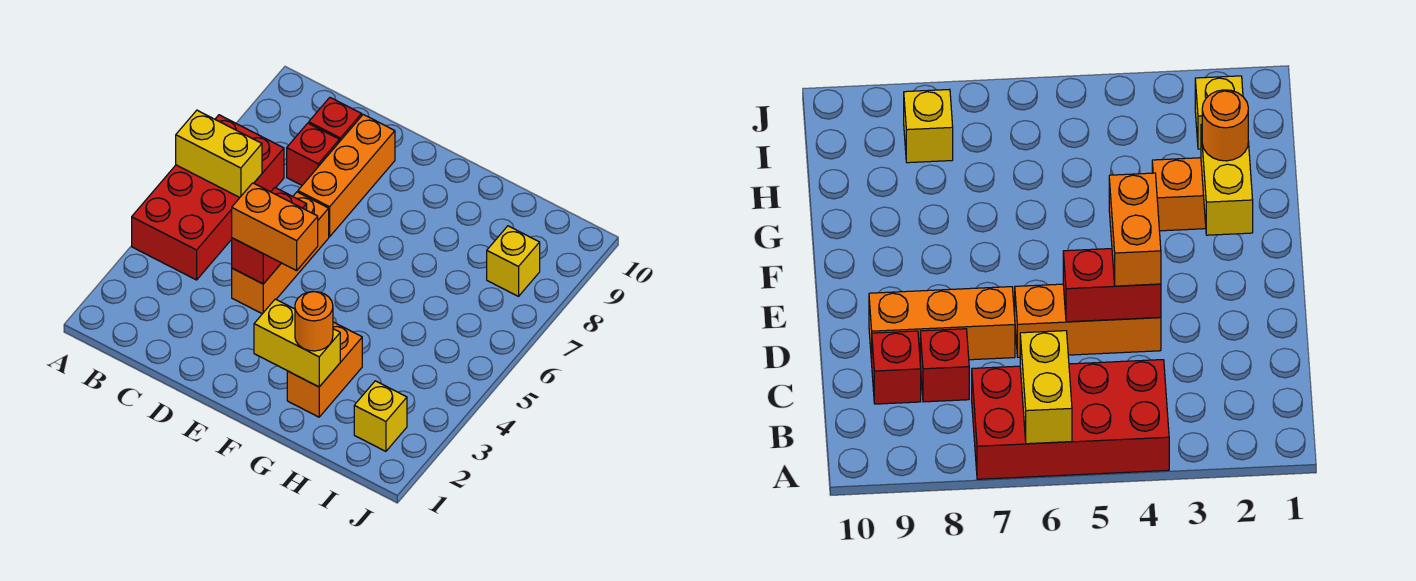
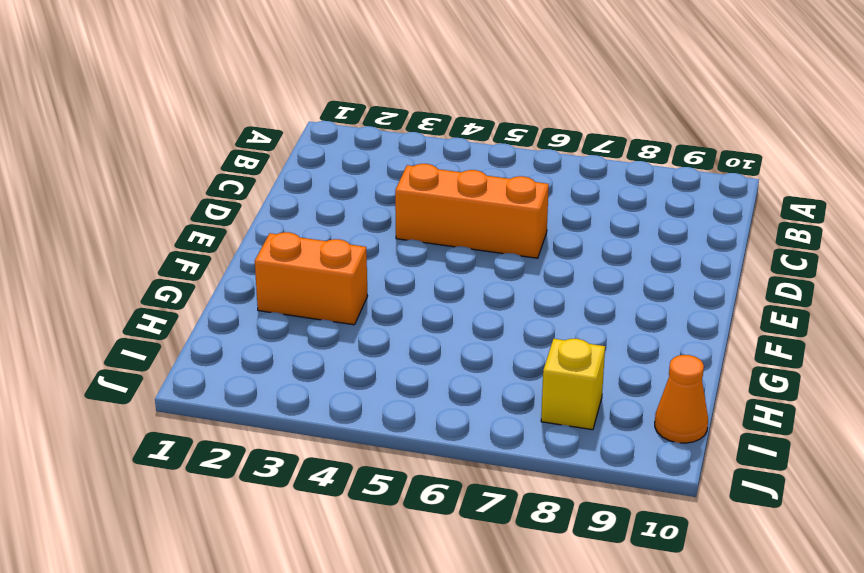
orange cone I10 level 1 -> none
none -> red brick A4:B7 level 1
none -> red brick C8 level 1
none -> red brick C9 level 1

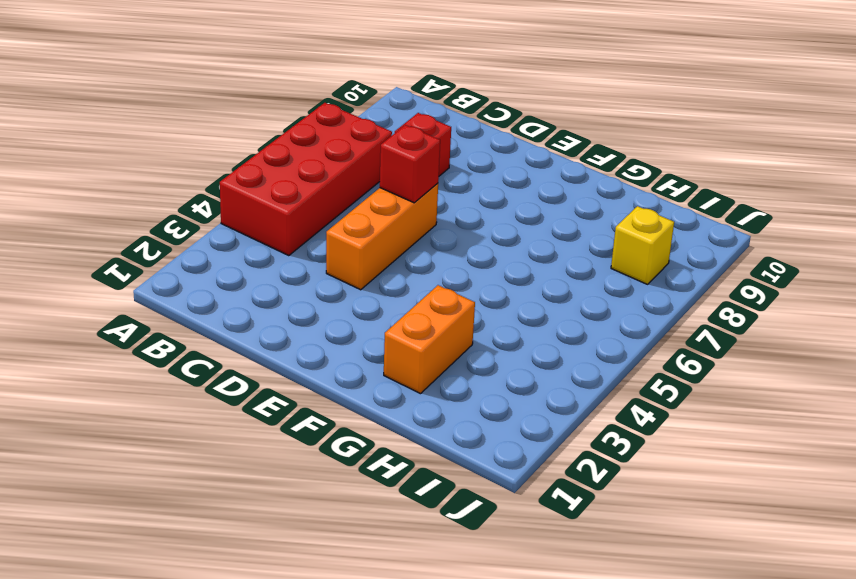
red brick D6 level 2 -> red brick C9 level 1
none -> orange brick D7:D9 level 1
none -> yellow brick I2 level 1
none -> yellow brick A6:B6 level 2

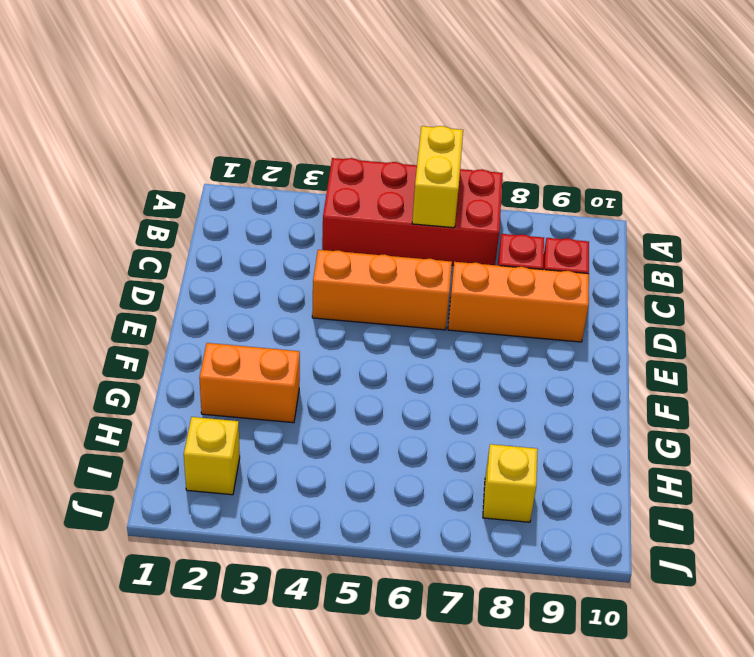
none -> red brick D4:D5 level 2
none -> yellow brick F2:G2 level 2
none -> orange brick D4:E4 level 3

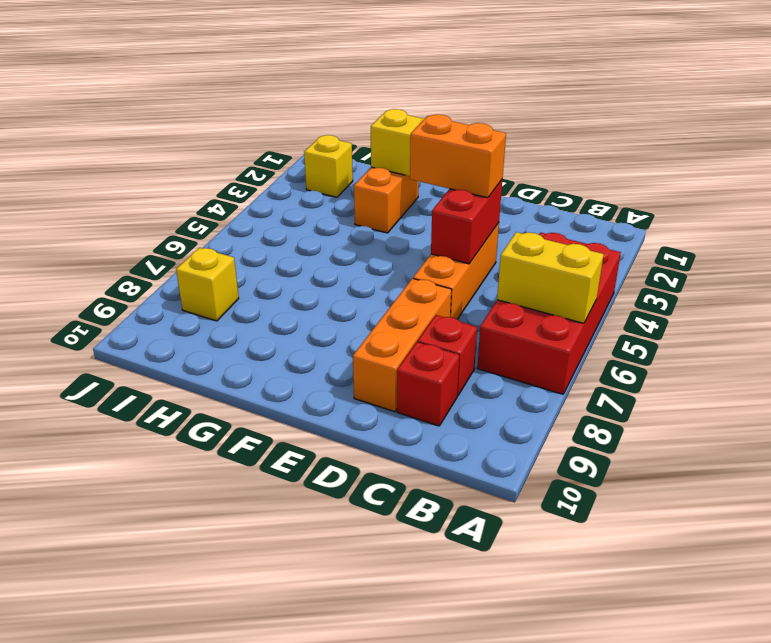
none -> orange round brick G2 level 3

